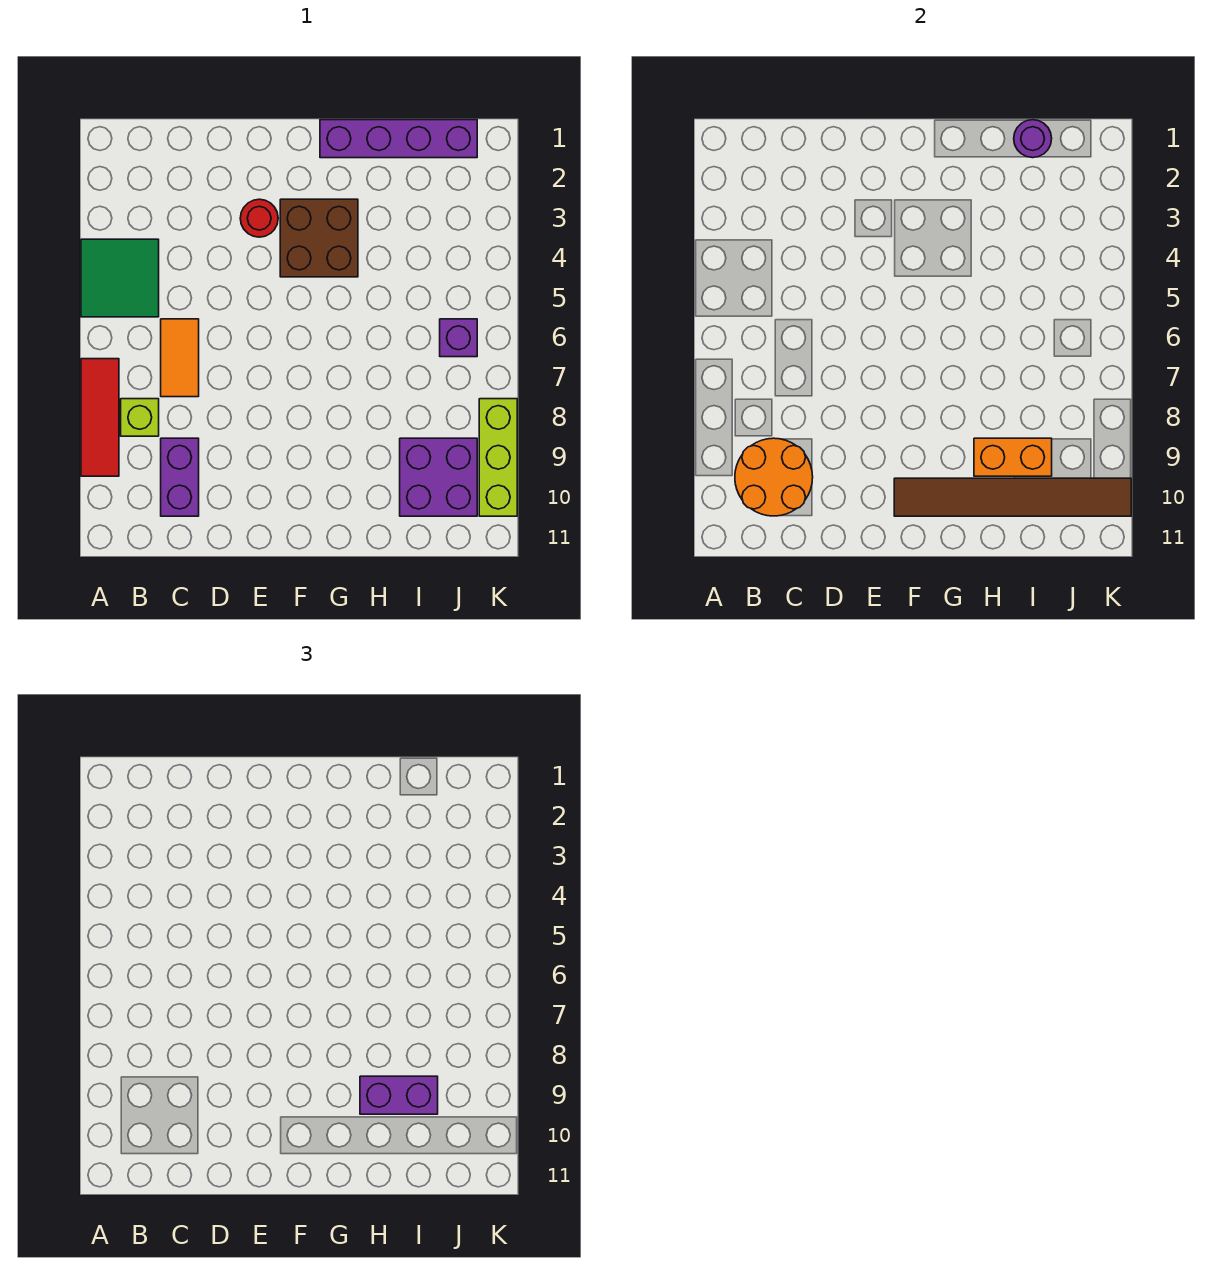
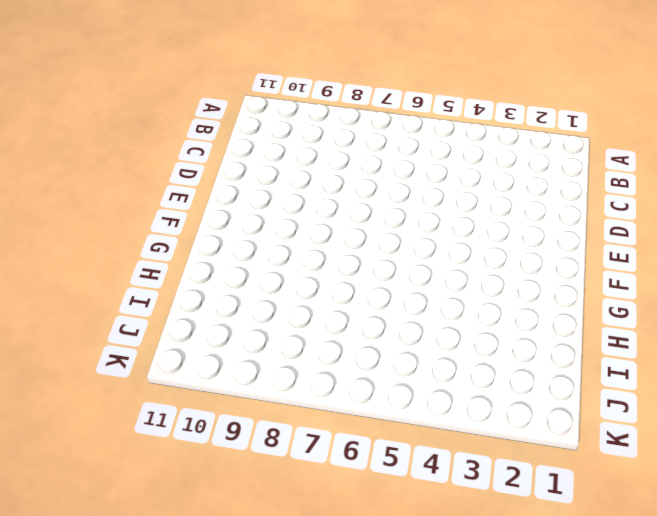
none -> green tile A4:B5 level 1
none -> red tile A7:A9 level 1
none -> lime brick B8 level 1

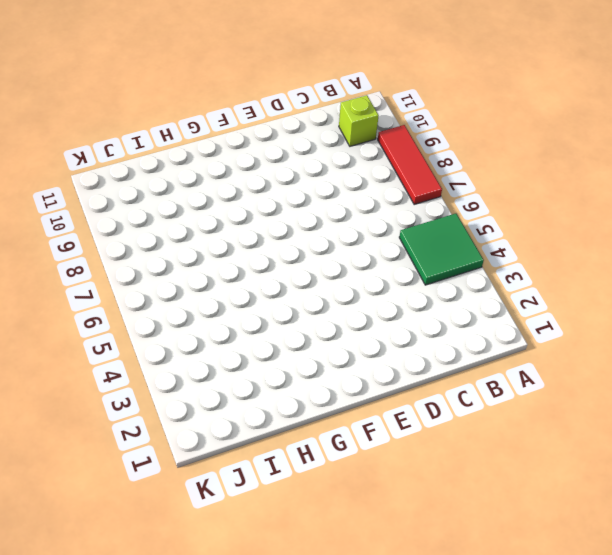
lime brick B10 level 1 -> lime brick B8 level 1
none -> orange tile C6:C7 level 1
none -> purple brick C9:C10 level 1
none -> red round brick E3 level 1

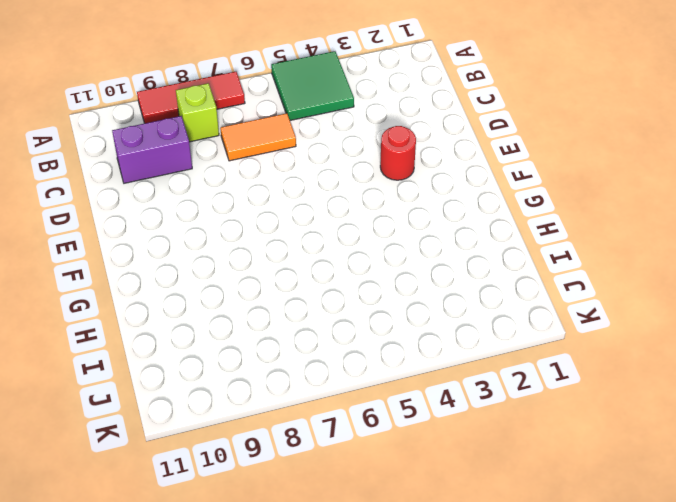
none -> brown brick F3:G4 level 1
none -> purple brick G1:J1 level 1
none -> purple brick I9:J10 level 1

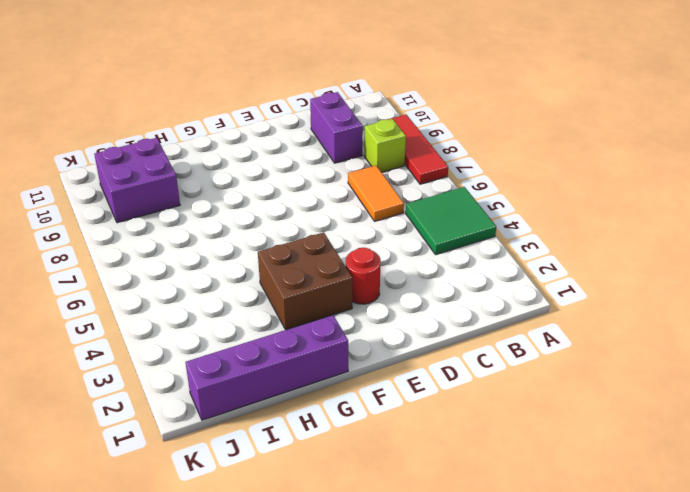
none -> purple brick J6 level 1
none -> lime brick K8:K10 level 1
none -> orange round brick B9:C10 level 2

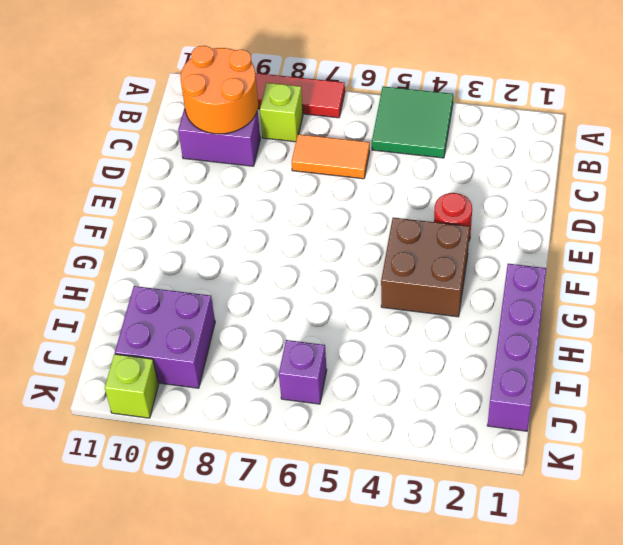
lime brick K10 level 1 -> lime brick K8:K10 level 1
none -> brown tile F10:K10 level 2
none -> orange brick H9:I9 level 2
none -> purple round brick I1 level 2

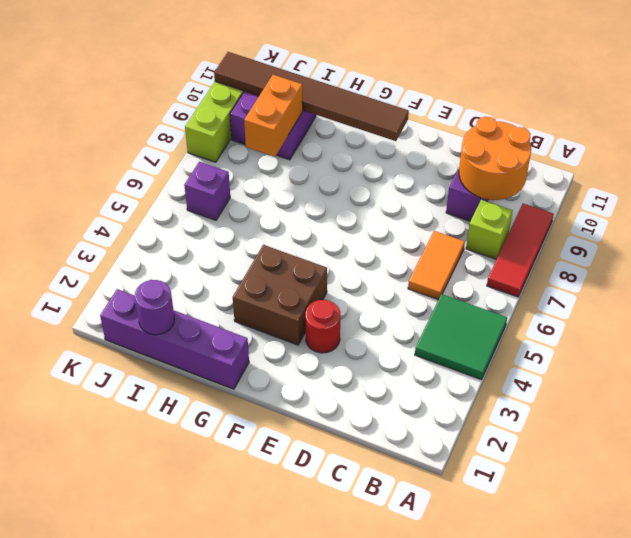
orange brick I8:I9 level 2 -> orange brick H9:I9 level 2
none -> purple brick H9:I9 level 3

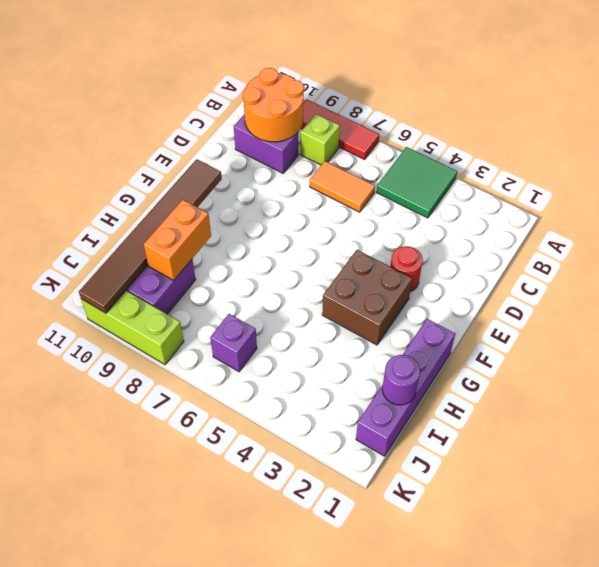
none -> purple brick H9:I9 level 3

